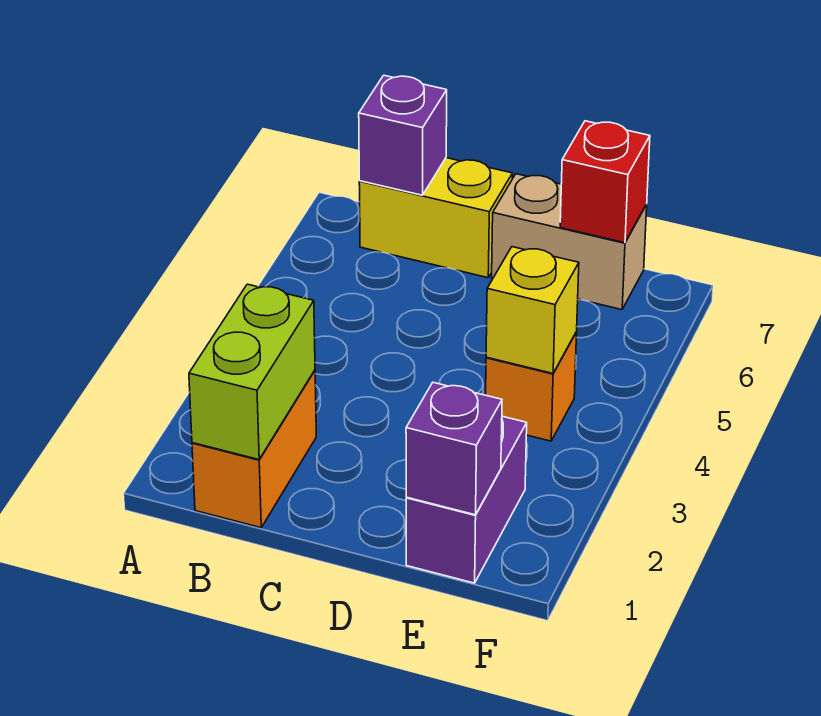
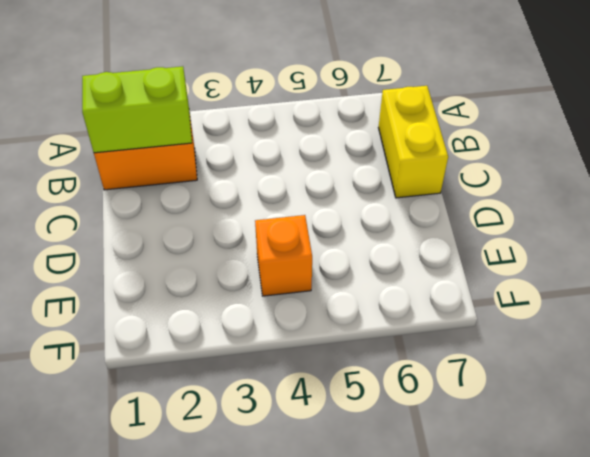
none -> tan brick D7:E7 level 1
none -> purple brick E1:E2 level 1

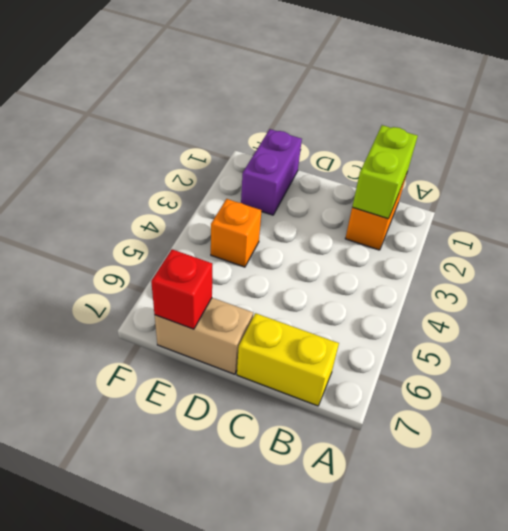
none -> purple brick B7 level 2
none -> purple brick E1 level 2

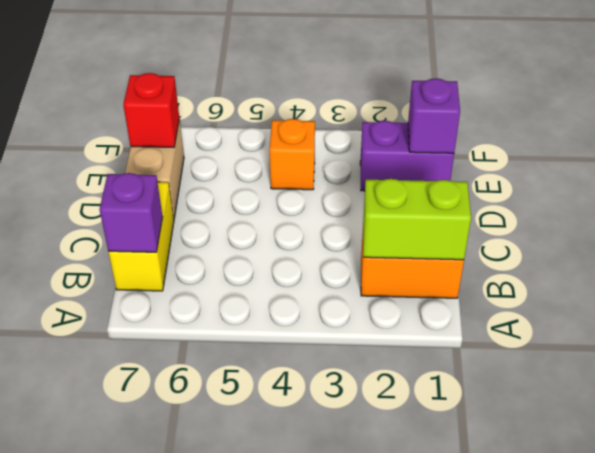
none -> yellow brick E4 level 2

